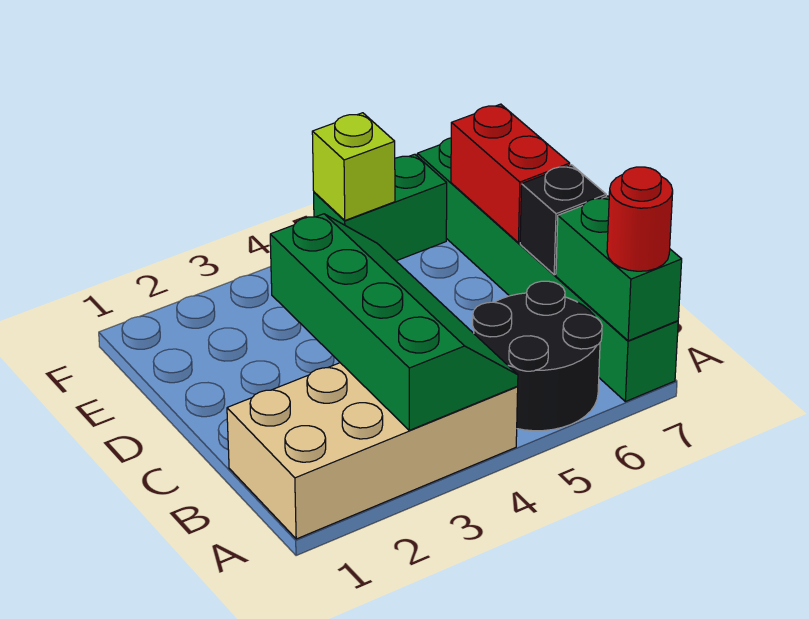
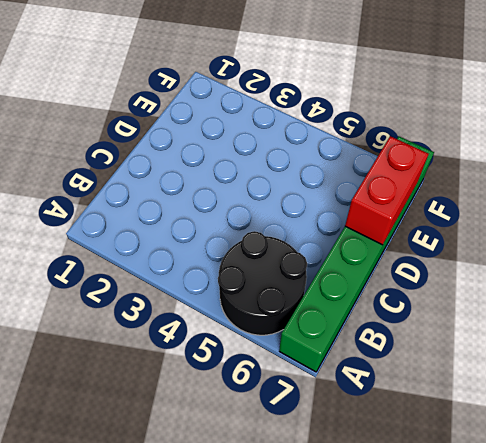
none -> tan brick A1:B4 level 1
none -> green brick F5:F6 level 1

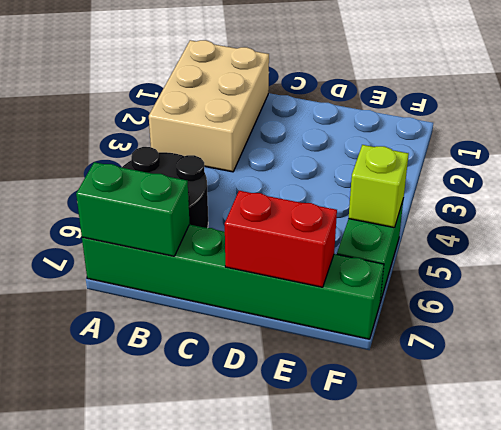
tan brick A1:B3 level 1 -> tan brick A1:B4 level 1
none -> green slope A3:D4 level 2 top 3
none -> black brick C7 level 2

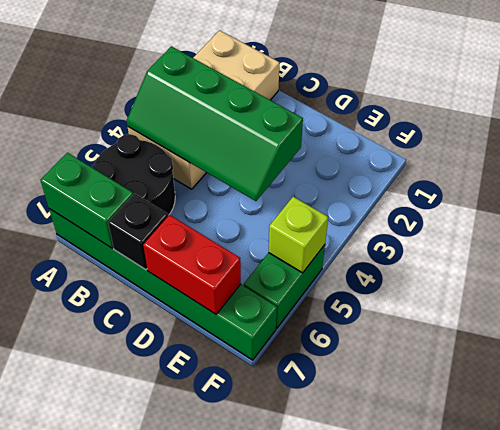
none -> red round brick A7 level 3

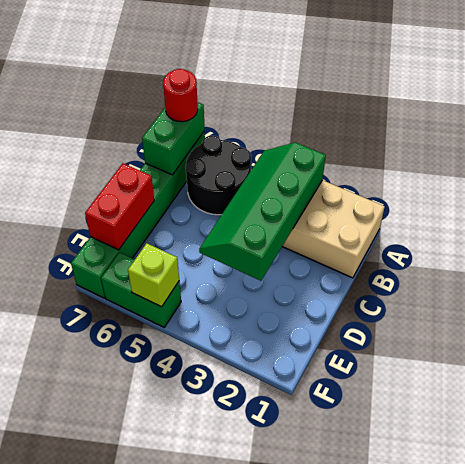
none -> black brick C7 level 2

